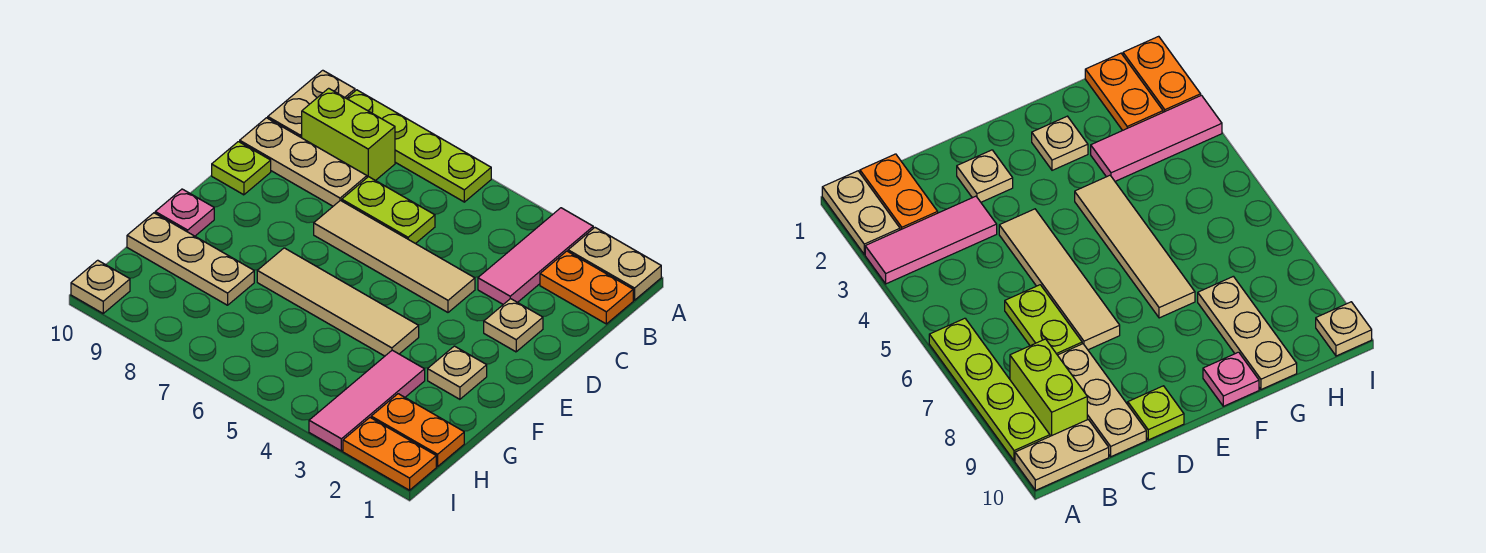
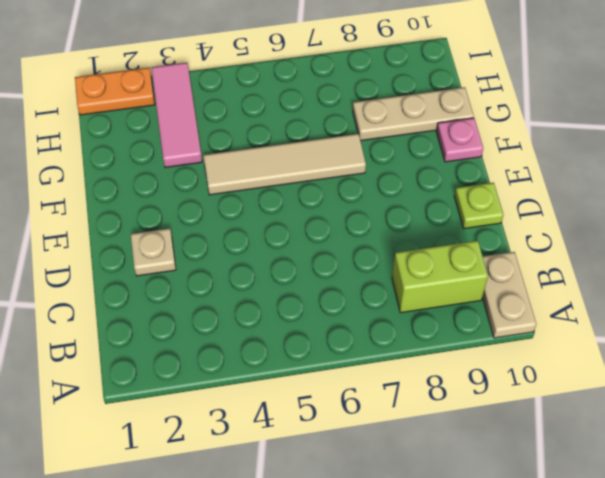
none -> tan plate A1:A2 level 1
none -> pink tile A3:C3 level 1
none -> lime plate A6:A9 level 1

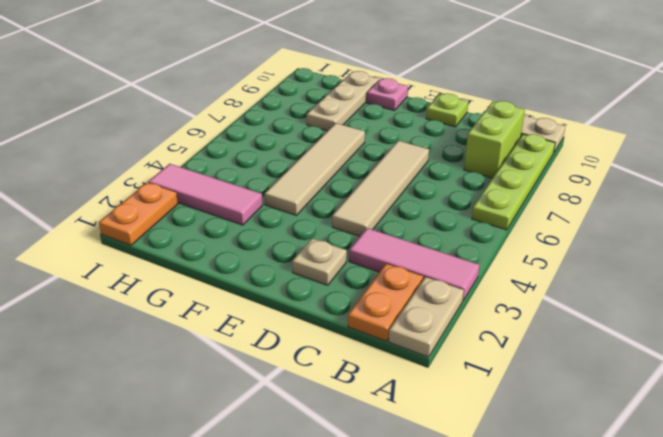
none -> lime plate C6:C7 level 1
none -> tan plate C8:C10 level 1
none -> tan plate F2 level 1

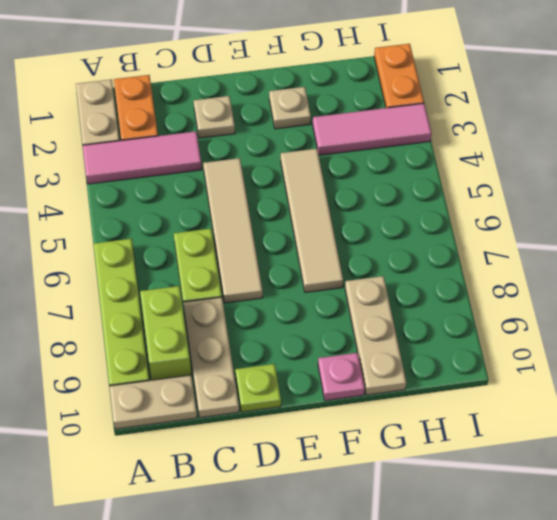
none -> orange plate H1:H2 level 1
none -> tan plate I10 level 1

